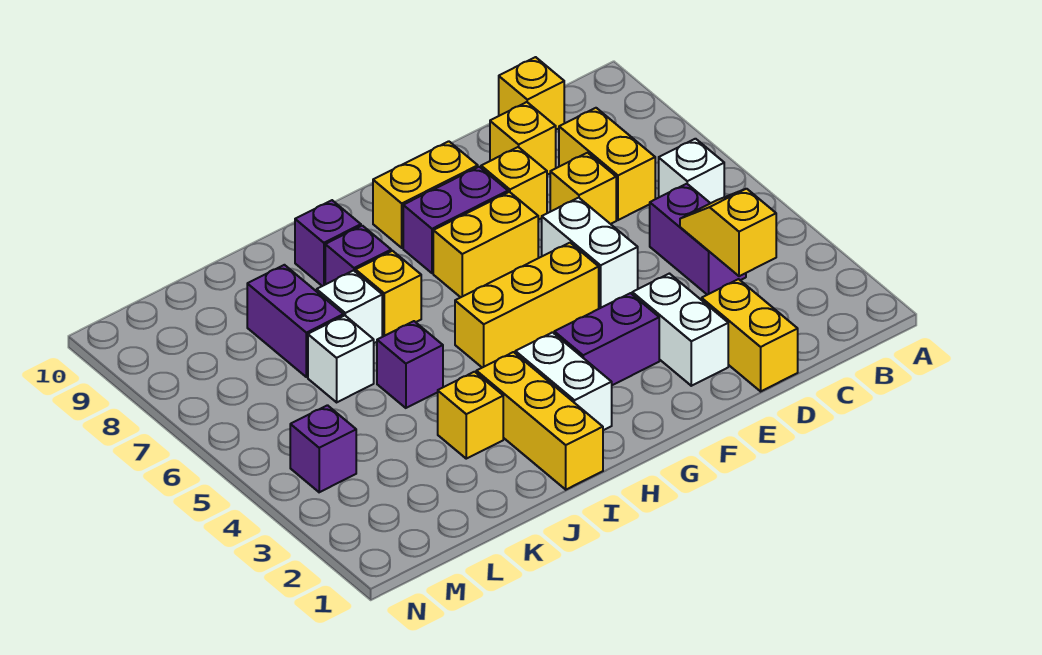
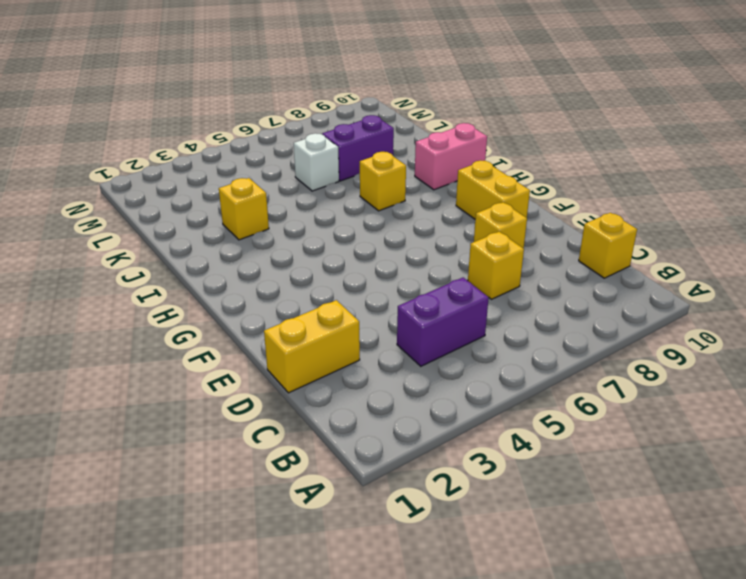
pink brick I9:I10 level 1 -> purple brick I9 level 1
none -> white brick B6 level 1
none -> yellow brick C7:C8 level 1
none -> yellow brick D9 level 1

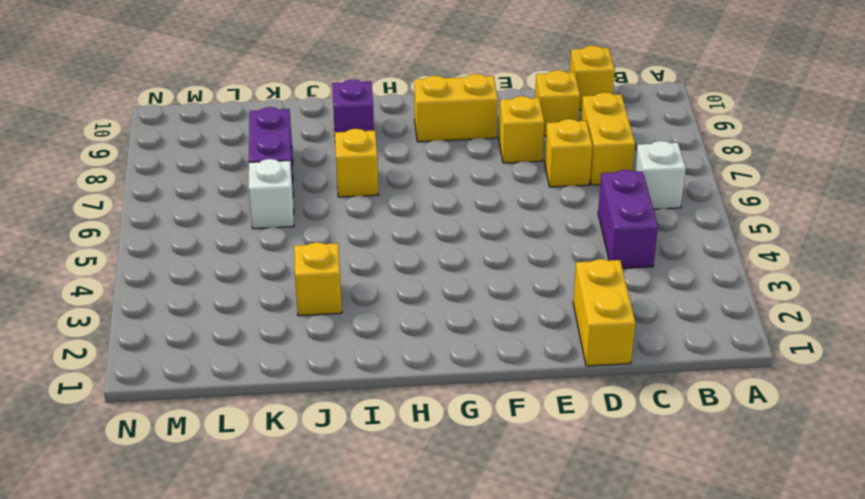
none -> white brick E2:E3 level 1
none -> white brick E5:E6 level 1
none -> purple brick F3:G3 level 1

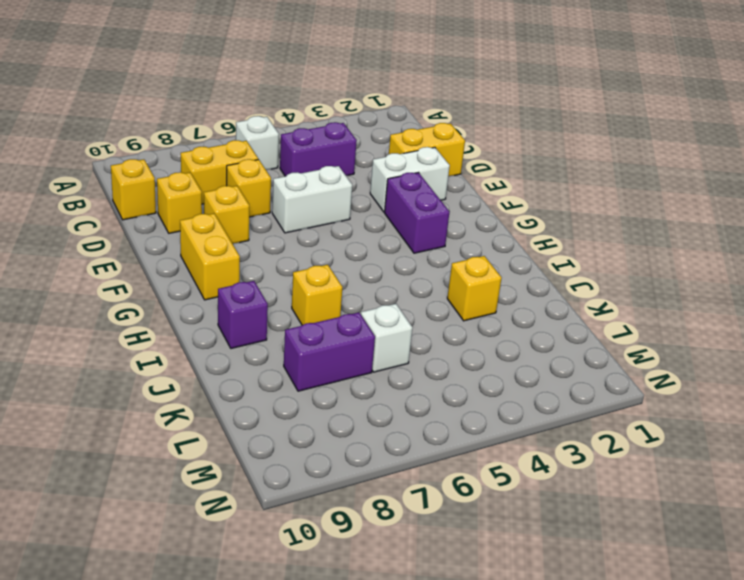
none -> yellow brick F5:H5 level 1
none -> yellow brick F7:G7 level 1
none -> purple brick F8:G8 level 1

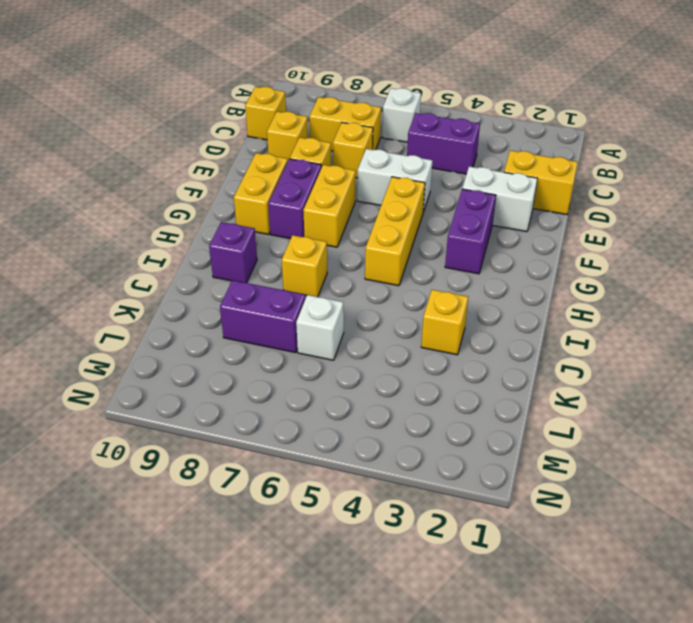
none -> white brick H2:H3 level 1
none -> yellow brick I1:I3 level 1
none -> purple brick I8 level 1

